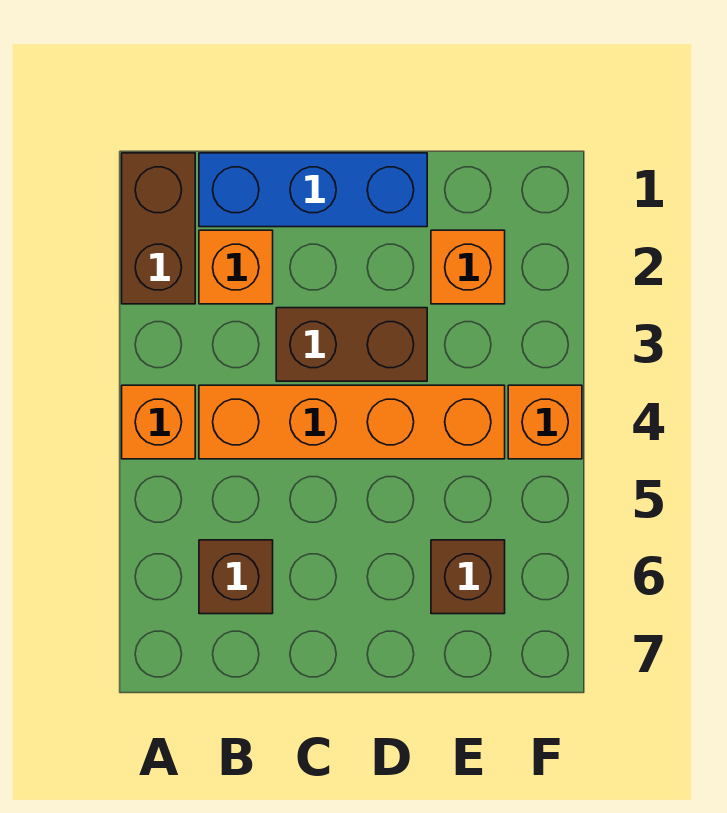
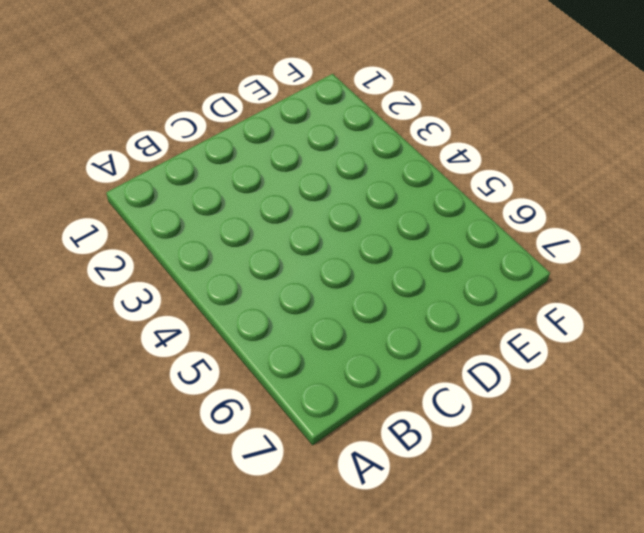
none -> brown brick A1:A2 level 1
none -> orange brick A4 level 1

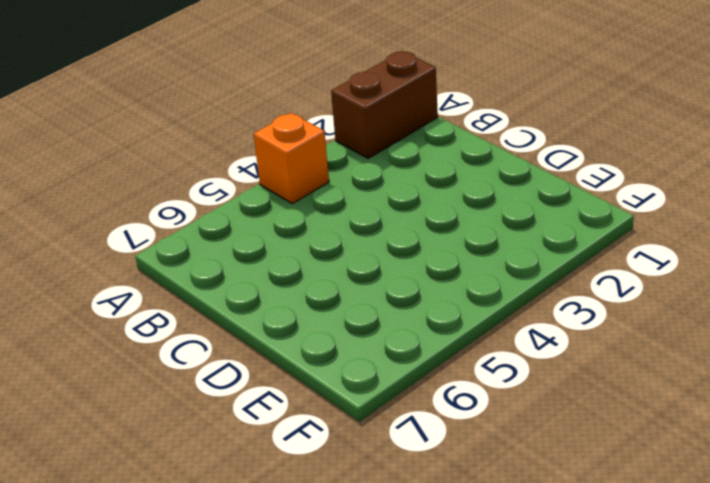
none -> blue brick B1:D1 level 1
none -> orange brick B2 level 1

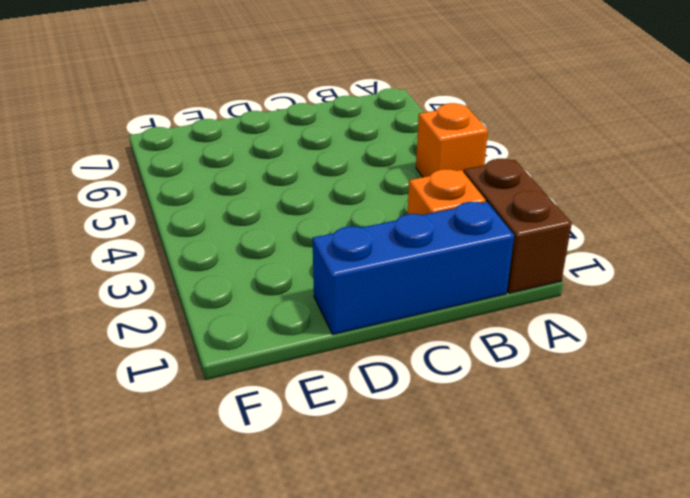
none -> orange brick B4:E4 level 1
none -> brown brick B6 level 1

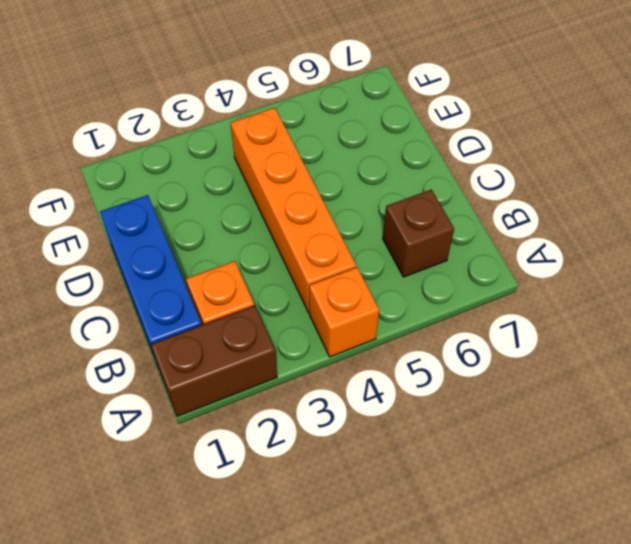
none -> brown brick C3:D3 level 1
none -> orange brick E2 level 1

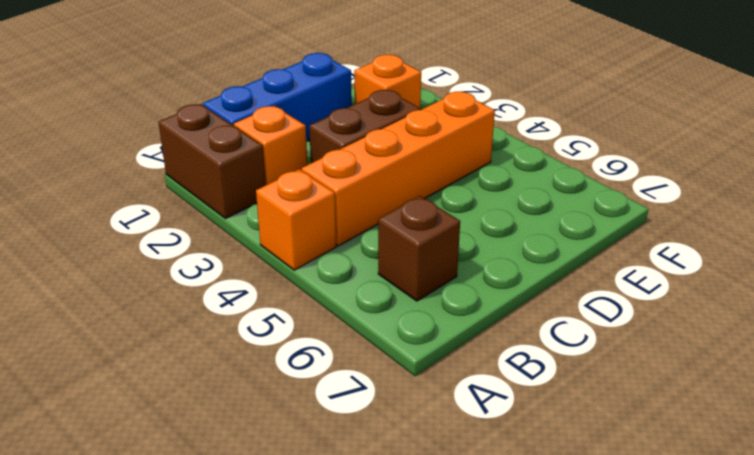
none -> brown brick E6 level 1
none -> orange brick F4 level 1

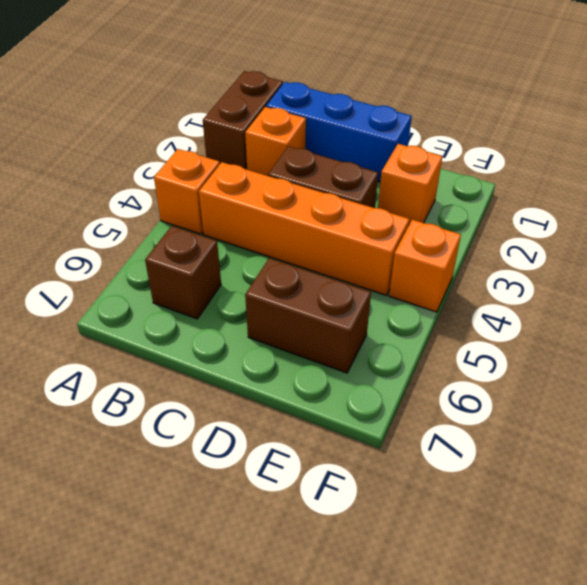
brown brick D6:E6 level 1 -> brown brick E6 level 1

